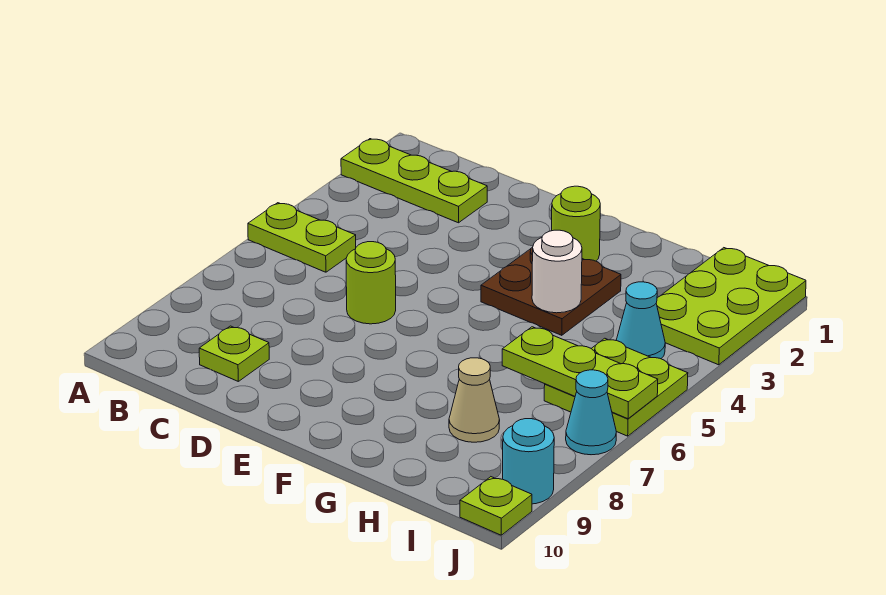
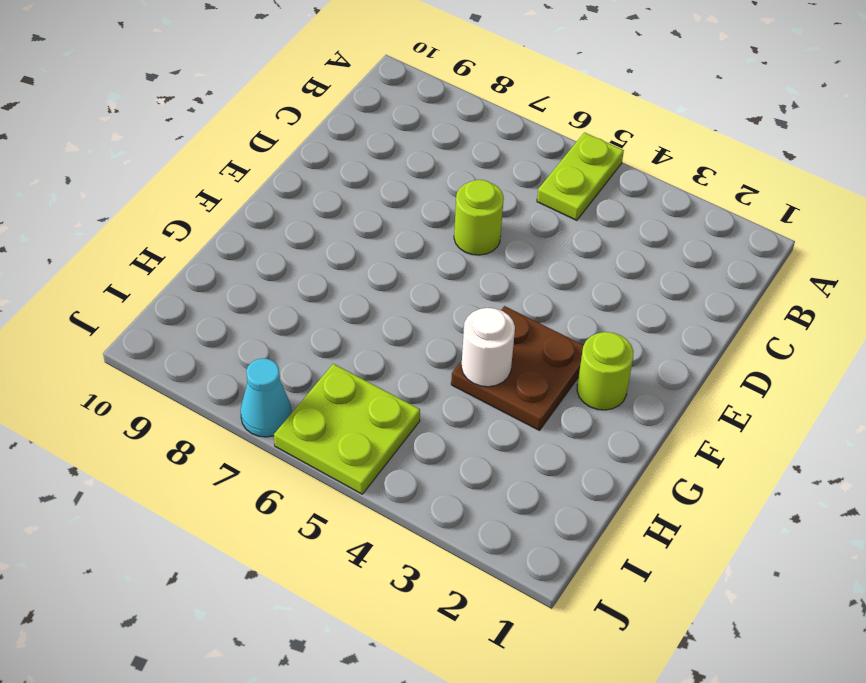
none -> lime plate A2:C2 level 1
none -> lime plate C9 level 1
none -> tan cone H8 level 1

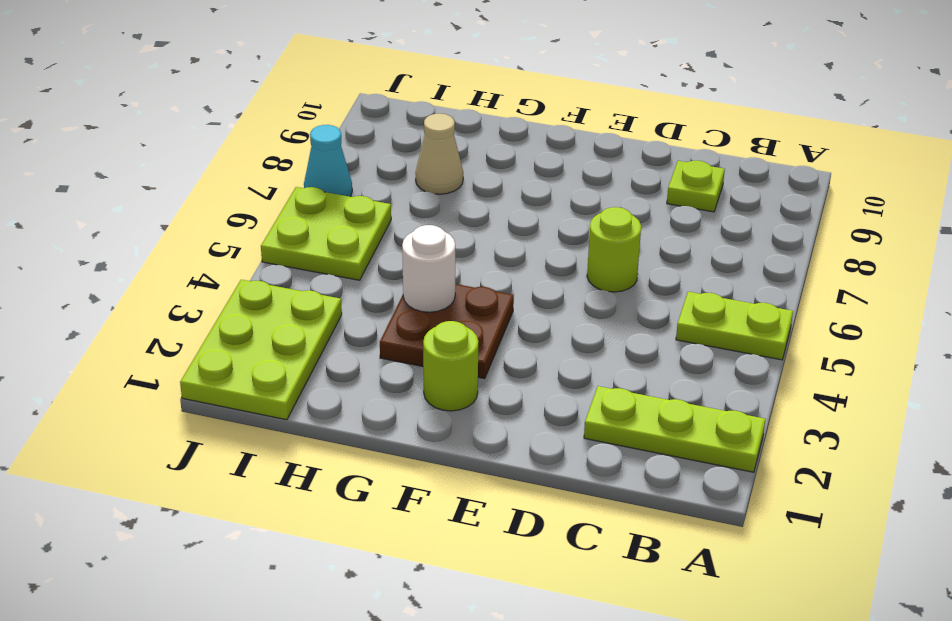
none -> cyan cone I4 level 1
none -> cyan round brick J9 level 1
none -> lime plate J10 level 1

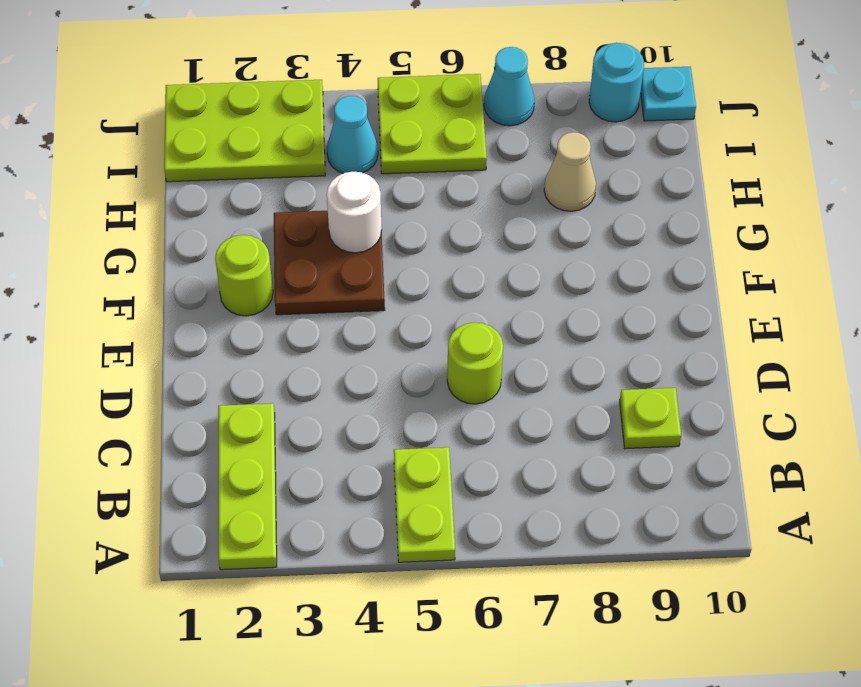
cyan plate J10 level 1 -> lime plate J10 level 1
none -> lime plate H6:J6 level 2

